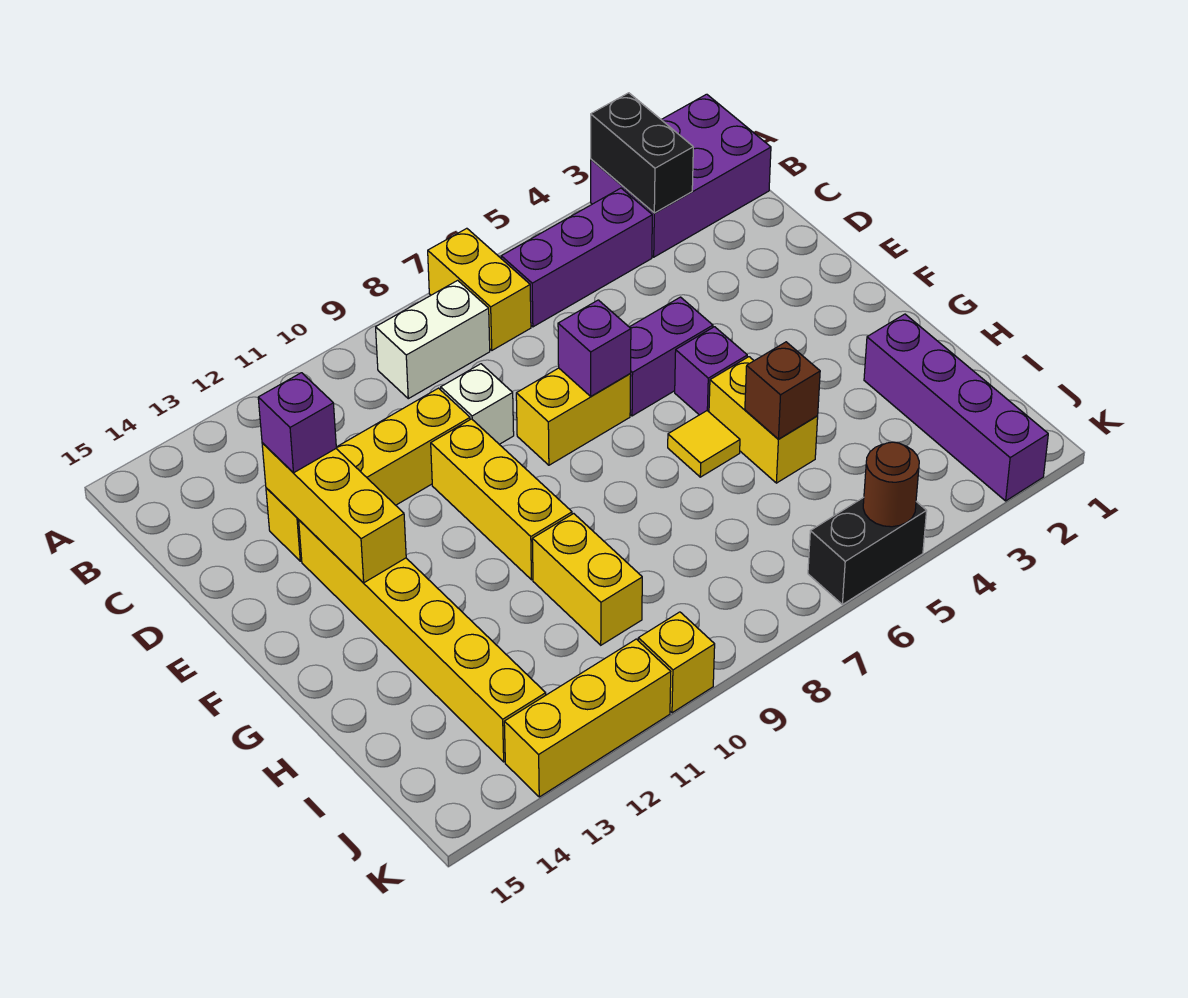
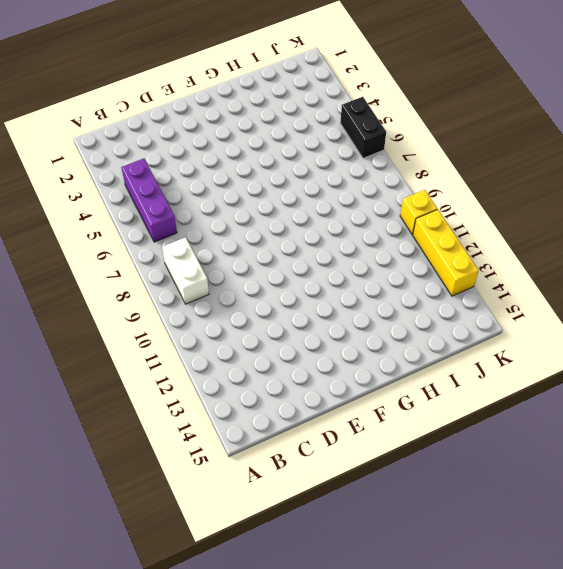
none -> purple brick A1:B3 level 1
none -> yellow brick A7:B7 level 1
none -> white brick D9 level 1

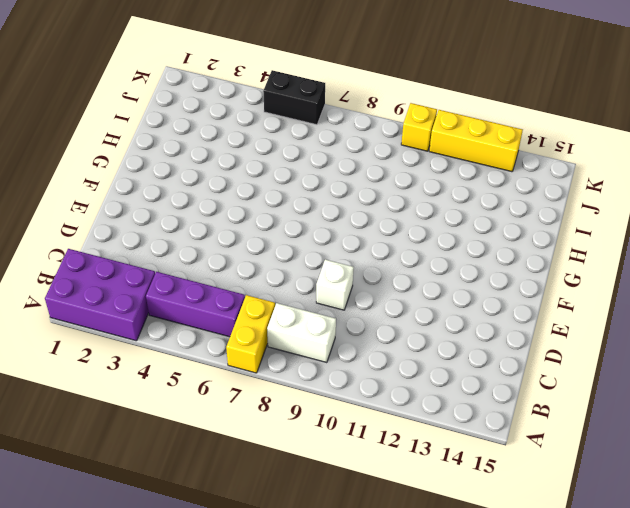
none -> yellow brick D10:D13 level 1
none -> purple brick E5:E6 level 1
none -> yellow brick E7:E8 level 1

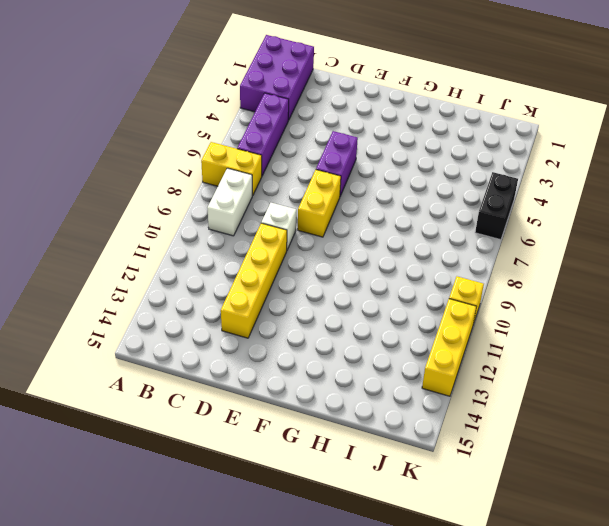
none -> yellow brick E10:G10 level 1
none -> yellow brick E13:J13 level 1
none -> purple brick F5 level 1

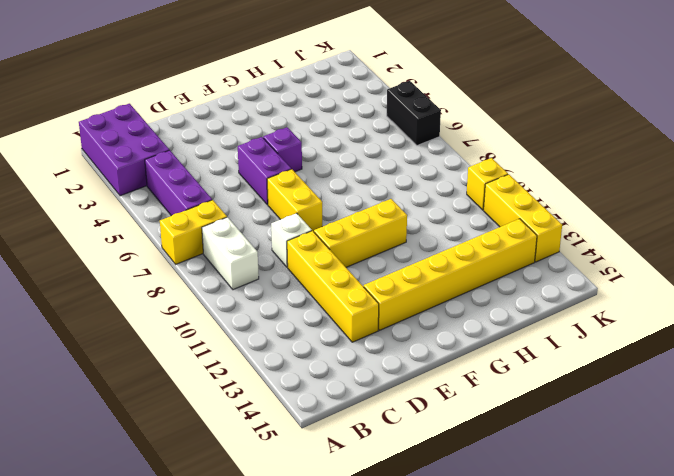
none -> yellow brick G5:H5 level 1
none -> yellow tile G6 level 1
none -> purple brick H2:K2 level 1

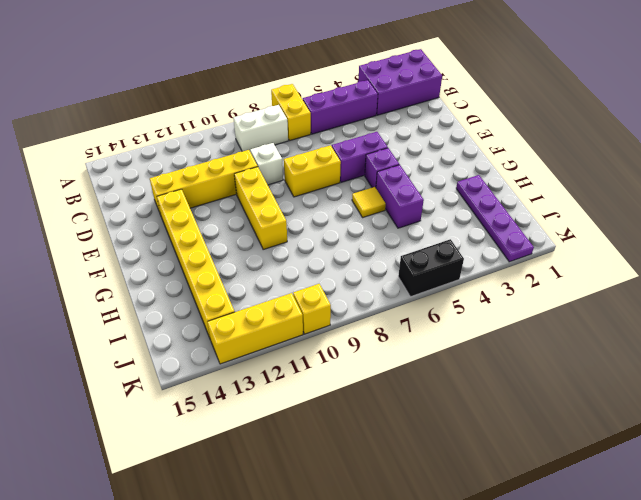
purple brick G5:H5 level 1 -> yellow brick G5:H5 level 1
purple plate H2:K2 level 1 -> purple brick H2:K2 level 1
none -> yellow brick H10:I10 level 1
none -> black brick A3:B3 level 2
none -> yellow brick D13:F13 level 2

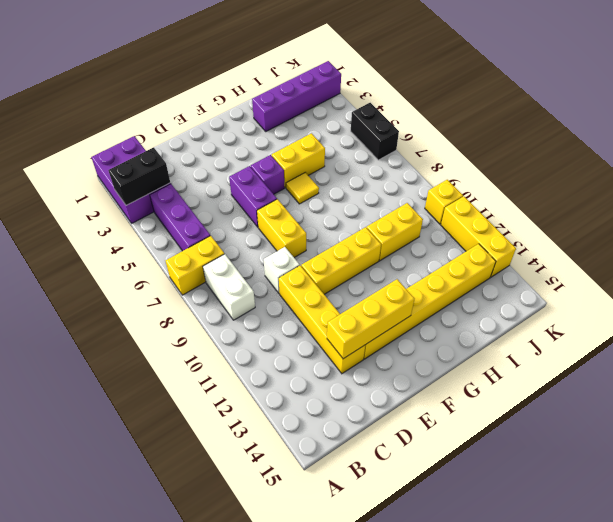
none -> purple brick E7 level 2
none -> brown brick H5 level 2
none -> brown round brick K5 level 2

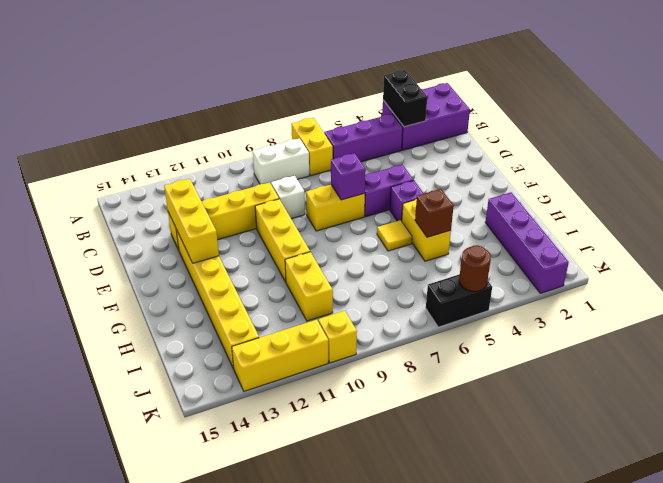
none -> purple brick D13 level 3

